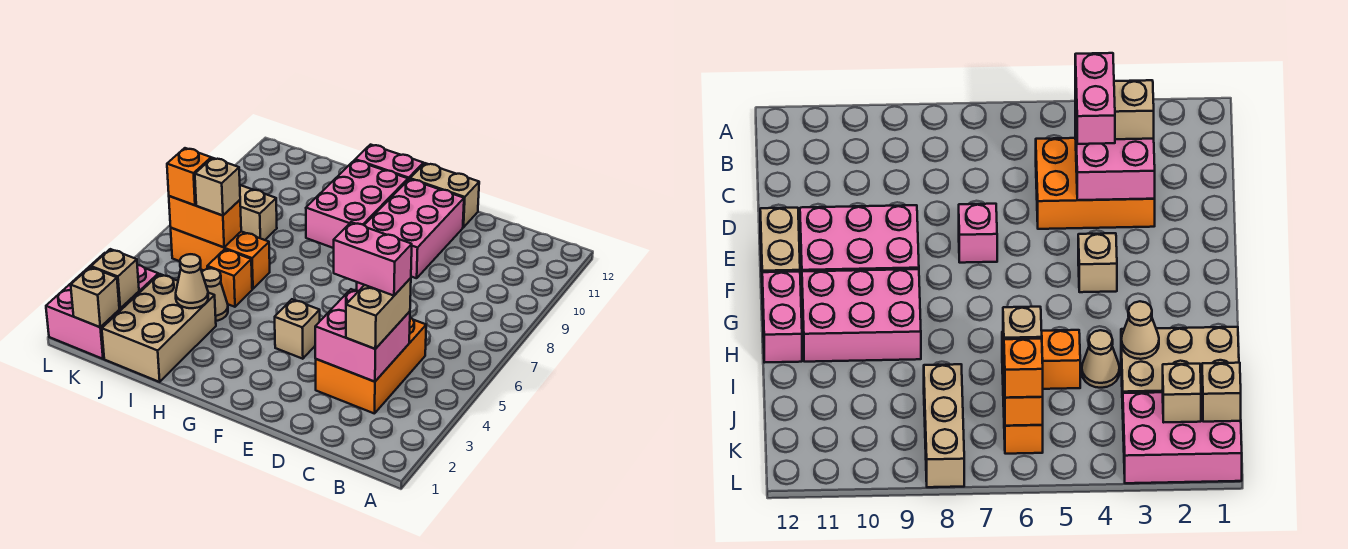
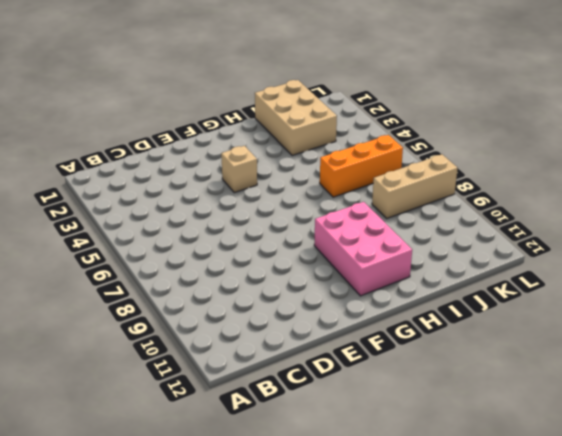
none -> orange brick C3:D5 level 1
none -> pink brick E7 level 1
none -> pink brick E9:F11 level 1

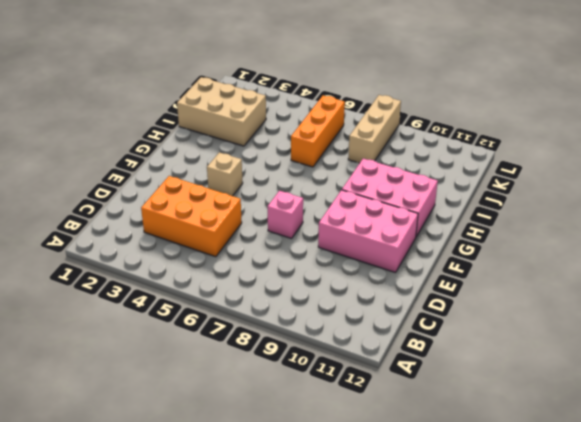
none -> tan brick E12:F12 level 1
none -> pink brick G12:H12 level 1
none -> tan cone I4 level 1

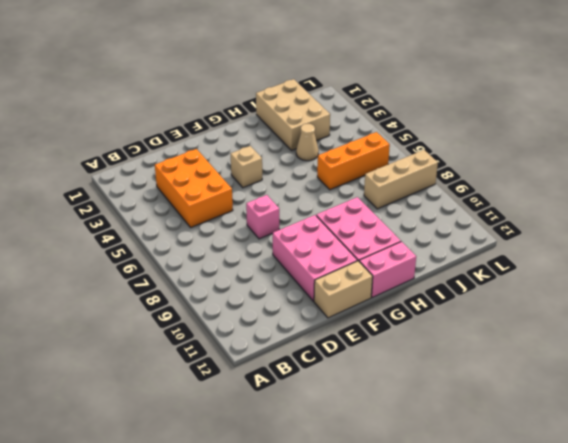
none -> orange brick I5 level 1
none -> pink brick K1:L3 level 1
none -> pink brick C3:D4 level 2

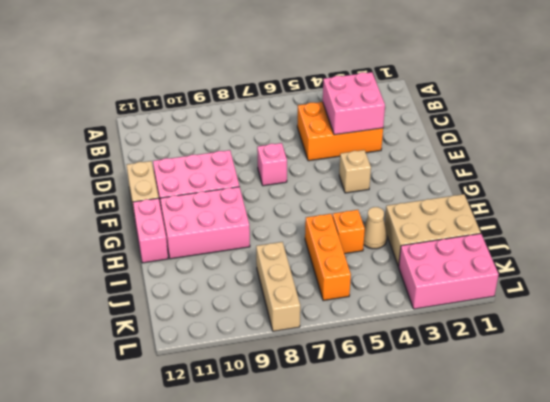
none -> tan cone I3 level 2
none -> orange brick J6:K6 level 2
none -> tan brick K1 level 2

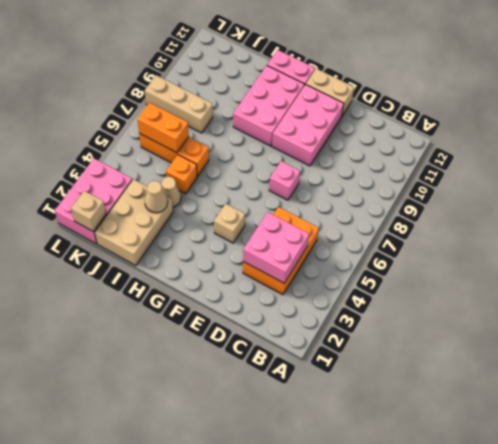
none -> tan brick K2 level 2
none -> tan brick C3:C4 level 3
none -> tan brick J6 level 3

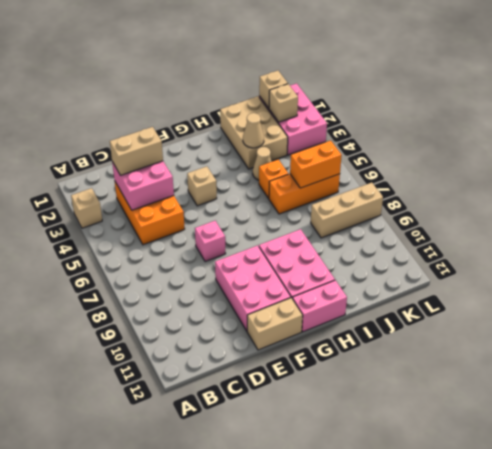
tan brick A3 level 1 -> tan brick J6 level 3
tan brick C3:D3 level 3 -> tan brick C3:C4 level 3
none -> orange brick K6 level 3
none -> pink brick C4:D4 level 4

